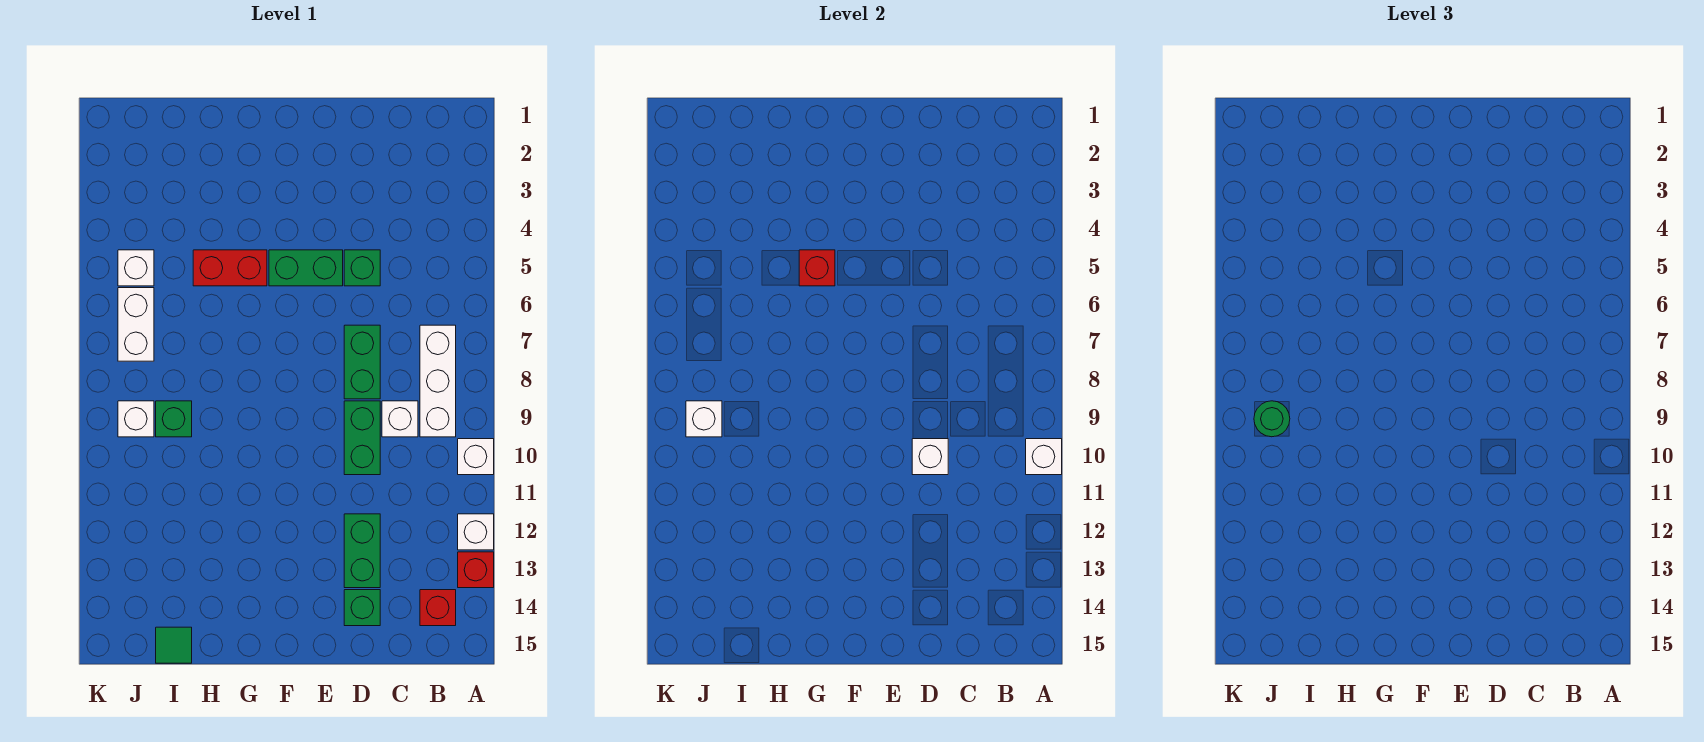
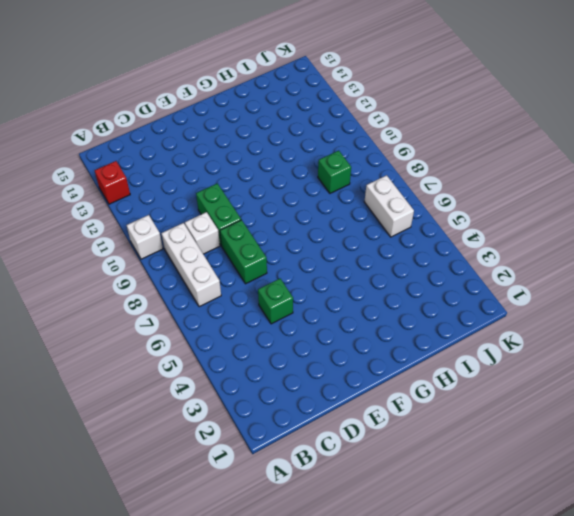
none -> white brick A12 level 1
none -> red brick B14 level 1
none -> green brick D12:D13 level 1

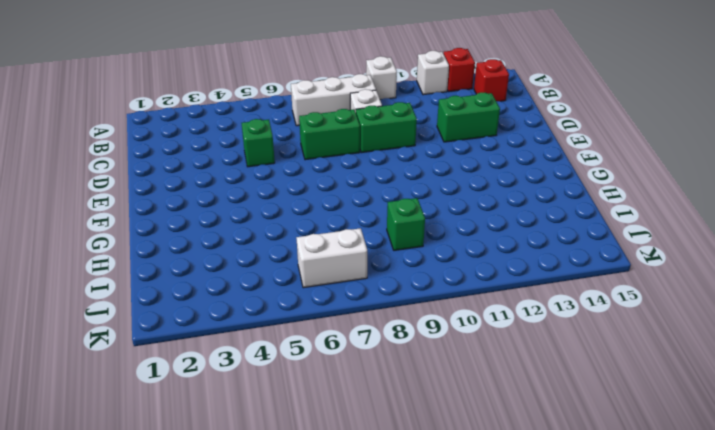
none -> green brick D14 level 1
none -> green brick E5:F5 level 1
none -> red brick G5:H5 level 1

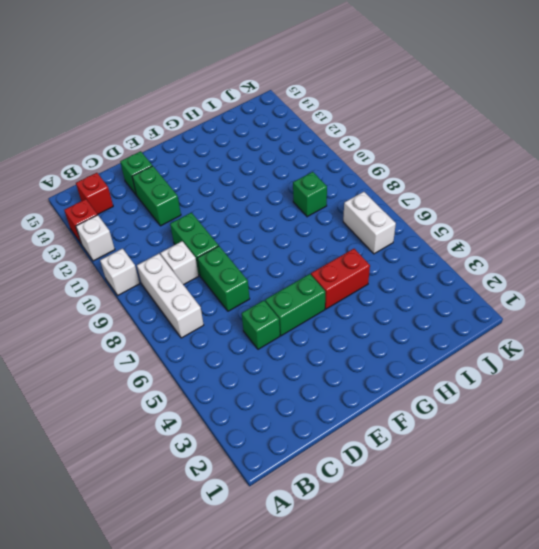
none -> green tile I15 level 1
none -> white brick J5 level 1
none -> white brick J9 level 1

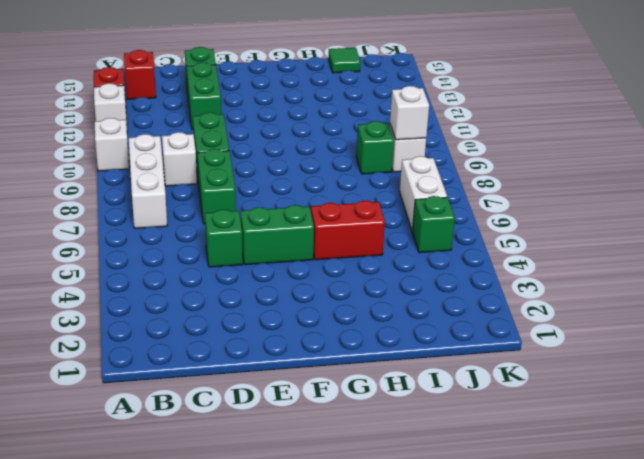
green brick J5 level 1 -> white brick J5 level 1
none -> white brick A10 level 2
none -> white brick D10 level 2
none -> red brick G5 level 2

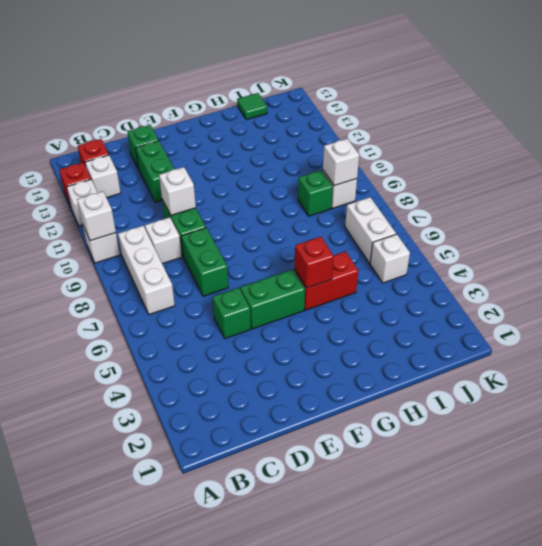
white brick B13 level 1 -> none
none -> green round brick J9 level 3

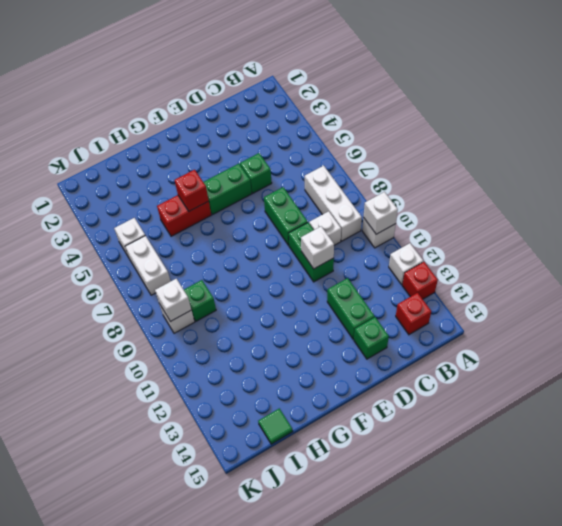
none -> green round brick J9 level 3

